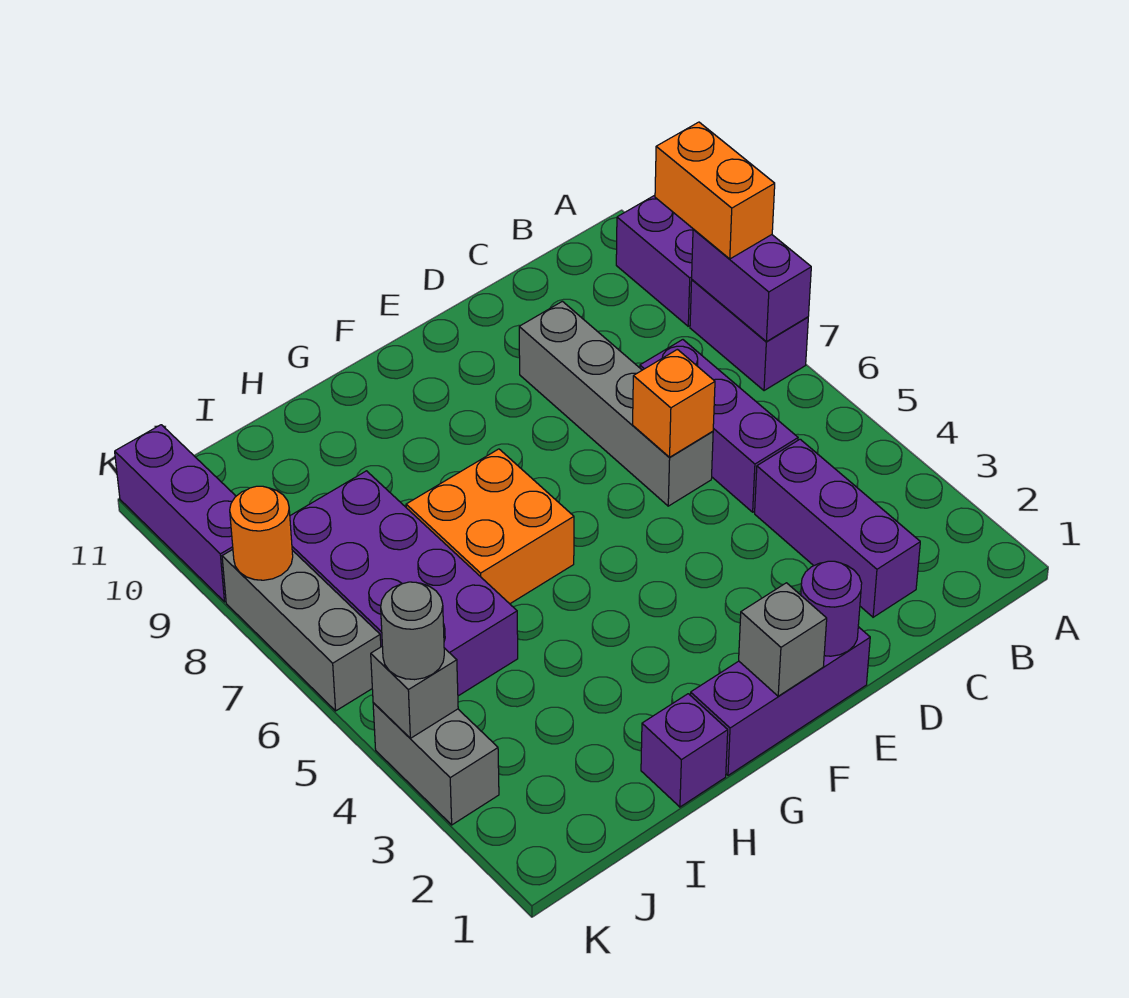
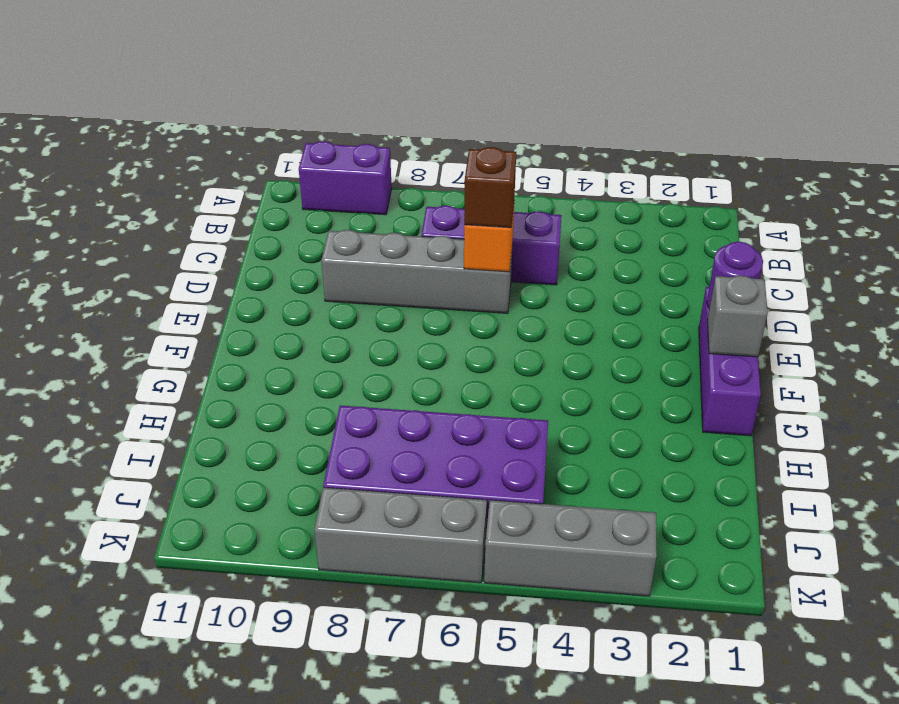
brown brick D6 level 3 -> none
grey brick K3:K5 level 1 -> grey brick K3:K4 level 1
none -> purple brick A7:A8 level 1
none -> purple brick C2:C4 level 1
none -> orange brick G6:H7 level 1

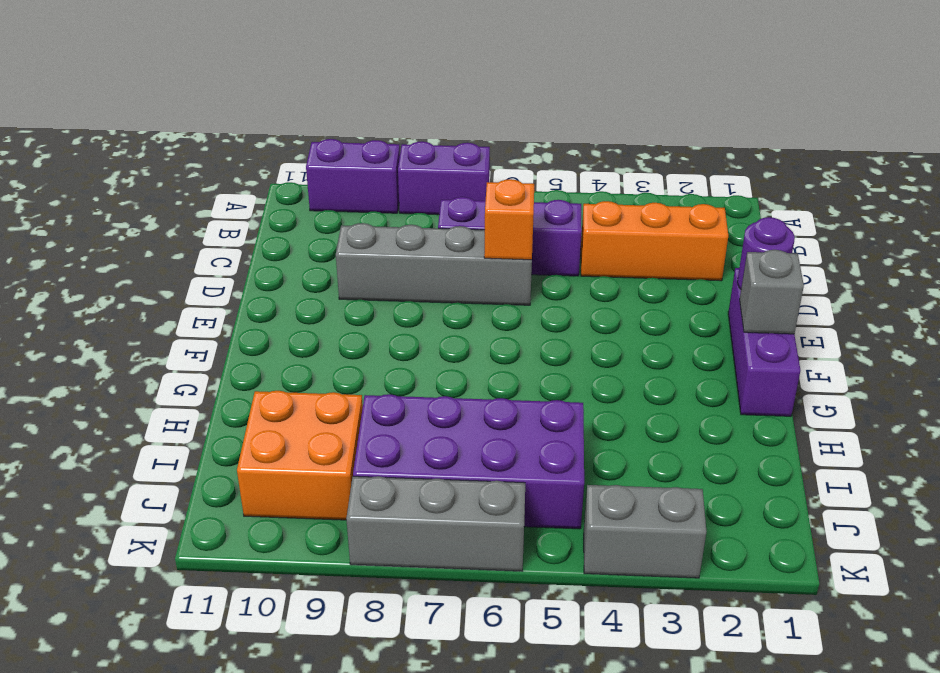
orange brick C2:C4 level 1 -> purple brick C2:C4 level 1
orange brick I9:J10 level 1 -> orange brick G6:H7 level 1
none -> purple brick H1 level 1
none -> purple brick K9:K11 level 1
none -> purple brick A7:A8 level 2

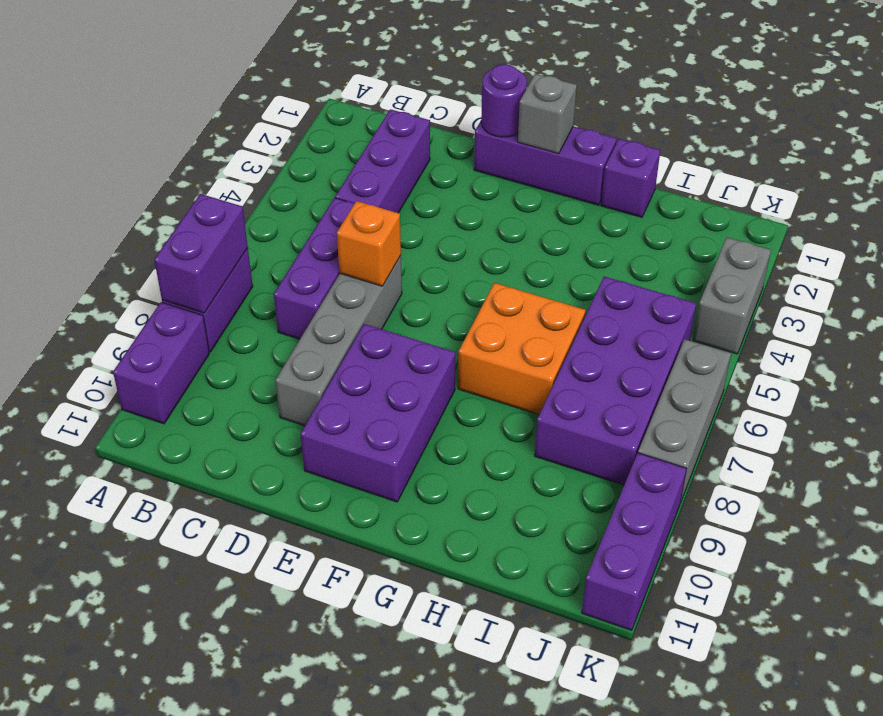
purple brick E8:F10 level 1 -> none
none -> grey brick K4 level 2
none -> orange round brick K8 level 2
none -> orange brick A8:A9 level 3

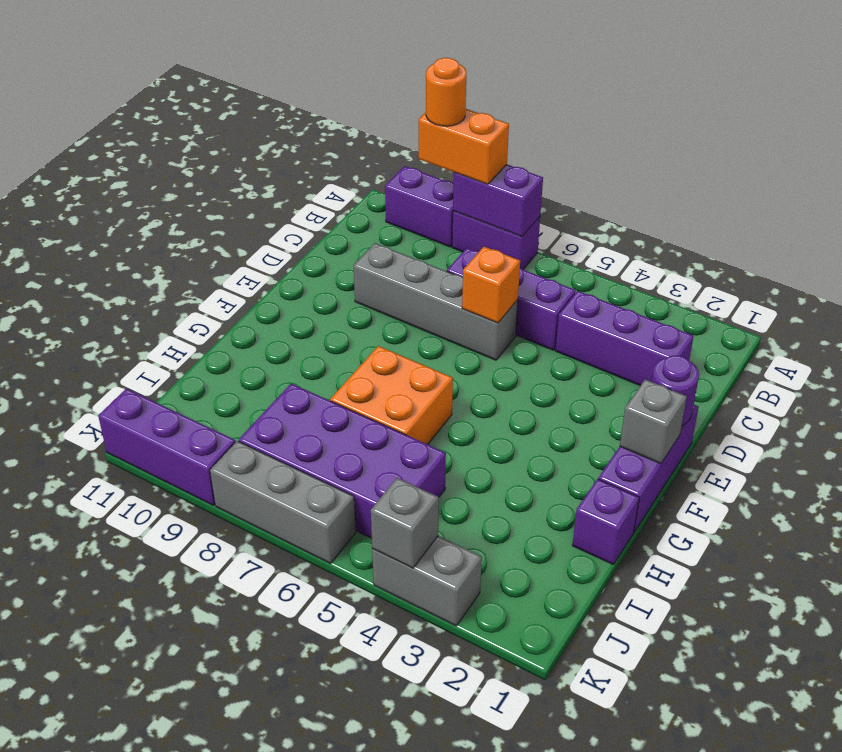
orange round brick A9 level 4 -> orange round brick K8 level 2
none -> grey round brick K4 level 3

